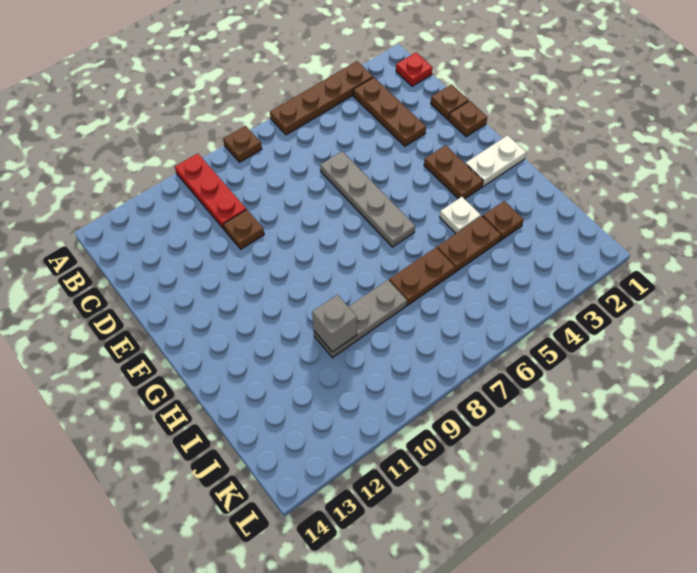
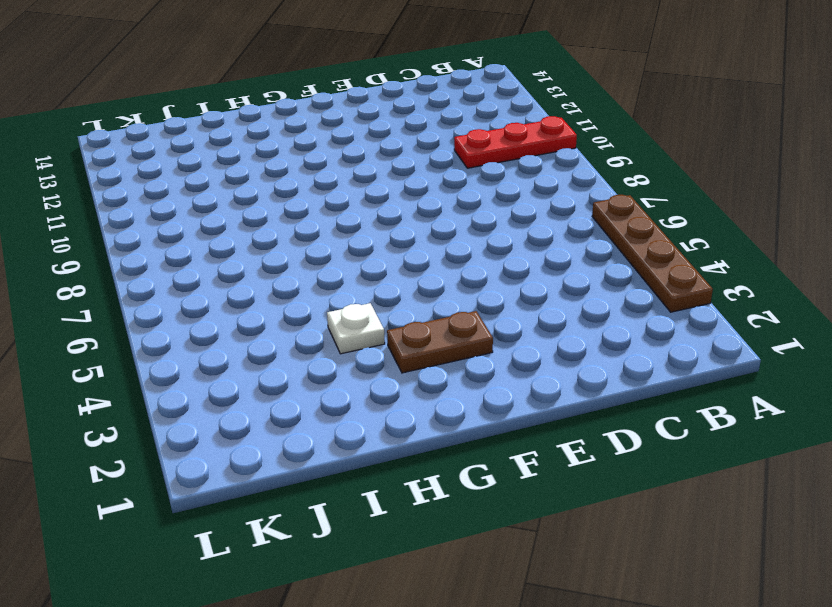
none -> brown plate A8 level 1
none -> red plate B1 level 1
none -> brown plate B3:D3 level 1

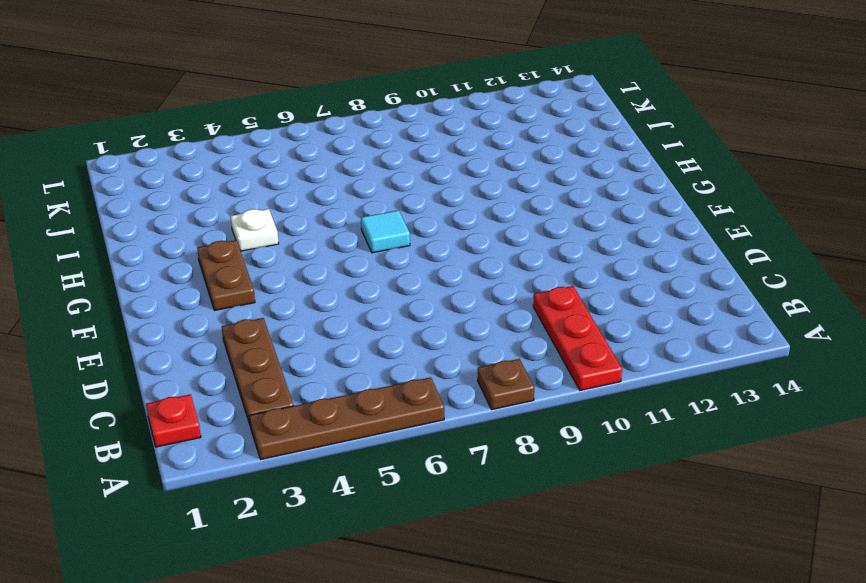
cyan tile G7 level 1 -> none
none -> brown plate D1 level 1
none -> grey plate D6:G6 level 1
none -> brown plate D10 level 1

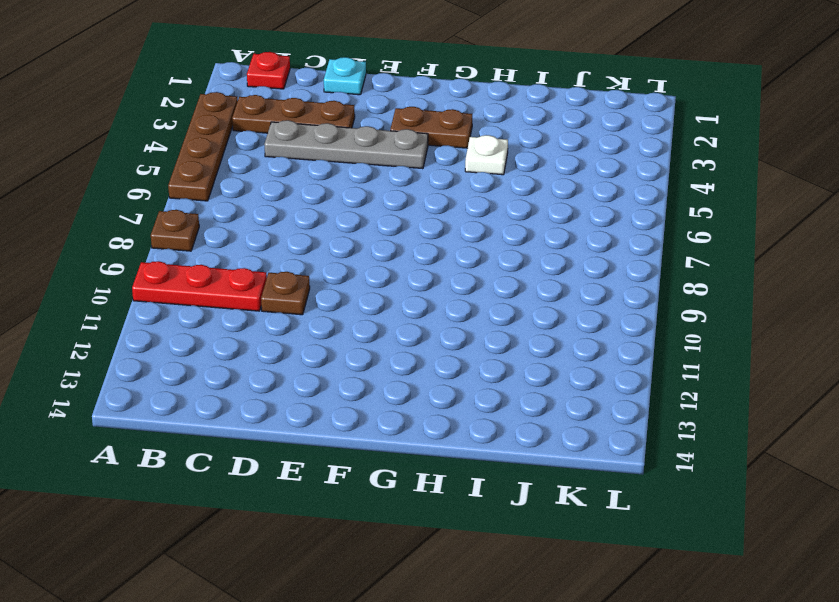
grey plate C4:F4 level 1 -> grey plate D6:G6 level 1
cyan plate D1 level 1 -> brown plate D1 level 1
none -> brown plate E1 level 1
none -> white plate G1:G2 level 1
none -> brown plate I3 level 1

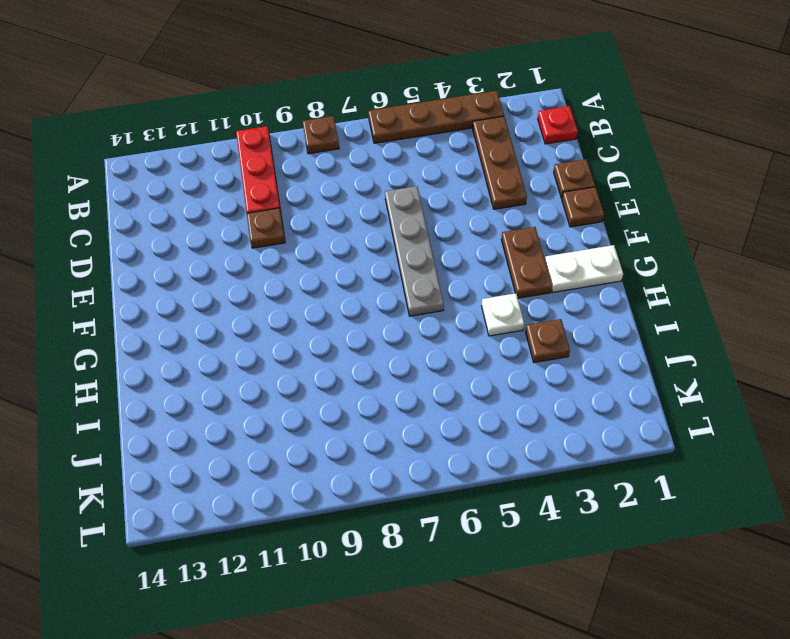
none -> brown plate I4:I5 level 1
none -> brown plate I6:I7 level 1
none -> grey plate I8:I10 level 1

